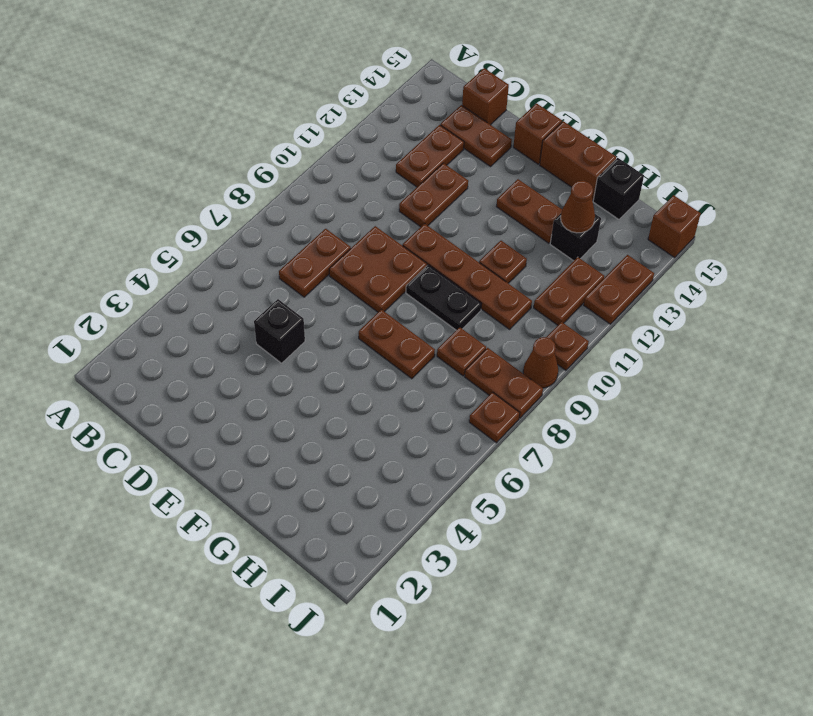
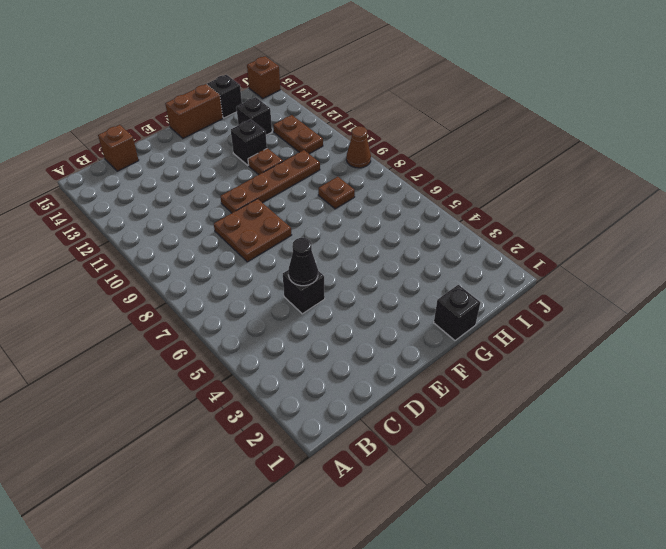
black cone D5 level 2 -> none
black brick G1 level 1 -> none
black brick G12 level 1 -> none
none -> brown plate C7:C8 level 1
none -> brown plate C12:C13 level 1
none -> brown plate C14:D14 level 1

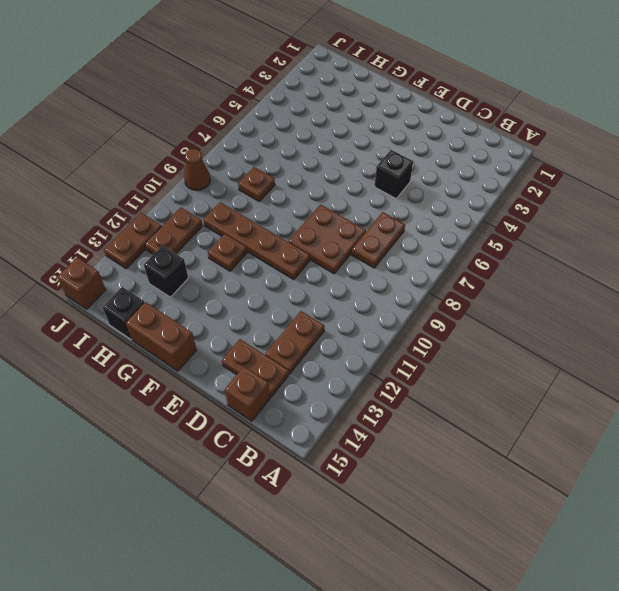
none -> brown plate D11:D12 level 1
none -> brown brick E15 level 1
none -> brown plate F7:G7 level 1

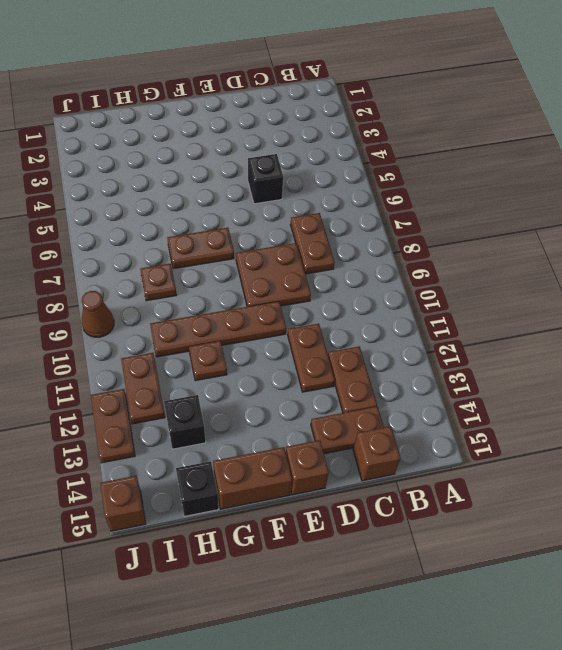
none -> black plate F9:G9 level 1
none -> brown plate F13:G13 level 1
none -> brown plate I8:J8 level 1

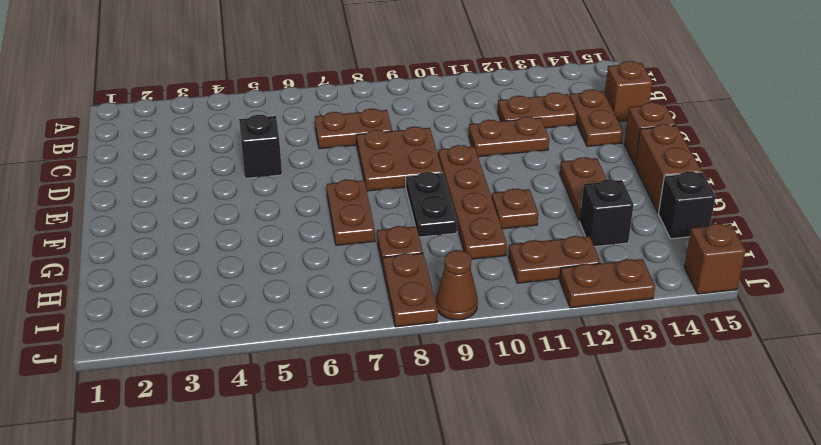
none -> brown plate J7 level 1
none -> brown plate J10 level 1
none -> brown cone H13 level 2

